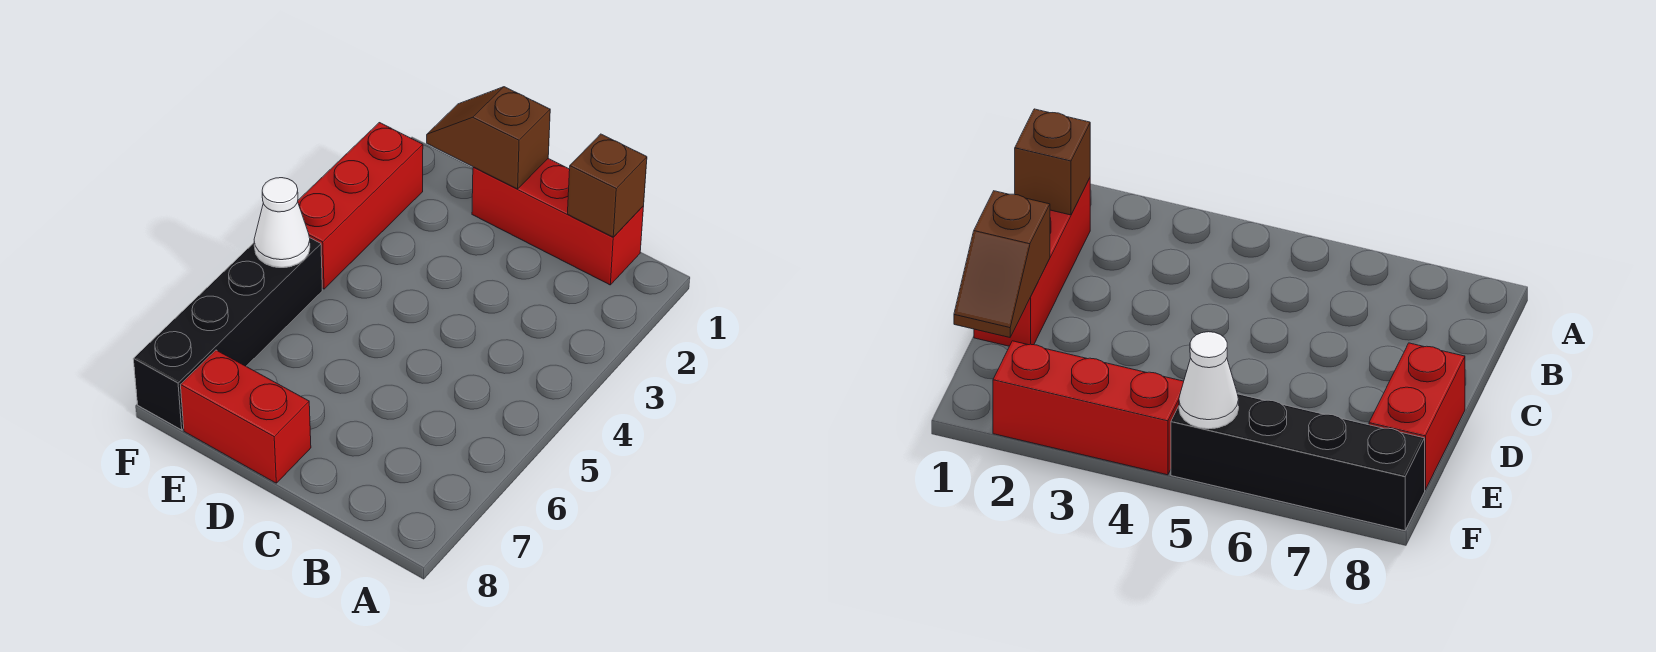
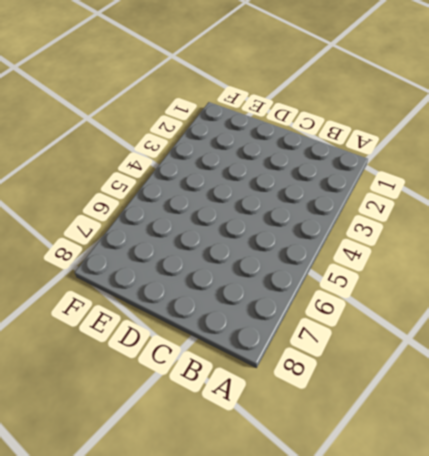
none -> red brick B1:D1 level 1
none -> red brick D8:E8 level 1

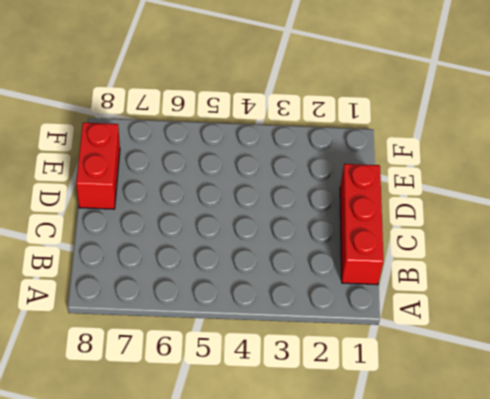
none -> red brick F2:F4 level 1
none -> black brick F5:F8 level 1

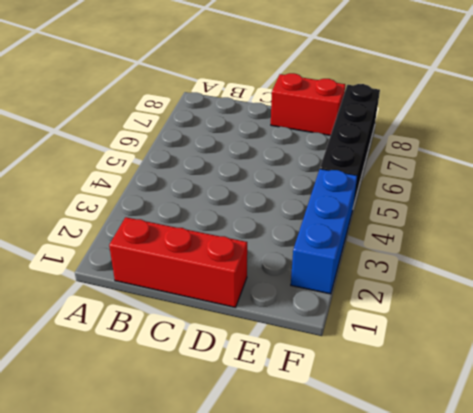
blue brick F2:F4 level 1 -> red brick F2:F4 level 1
none -> brown brick B1 level 2
none -> brown slope D1:E1 level 2 top D

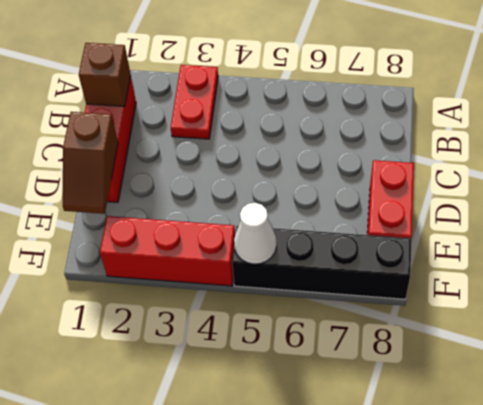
red plate A3:B3 level 1 -> none

